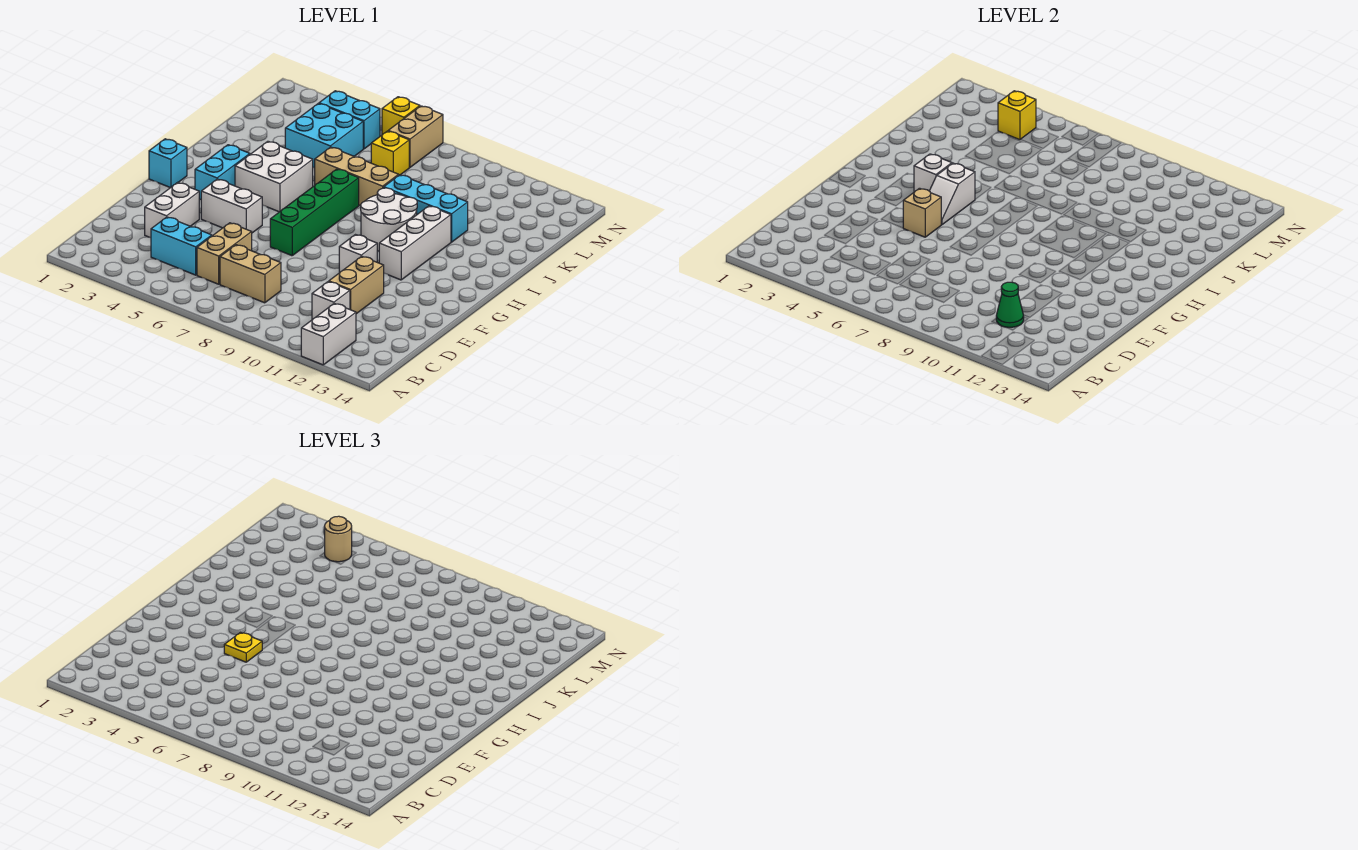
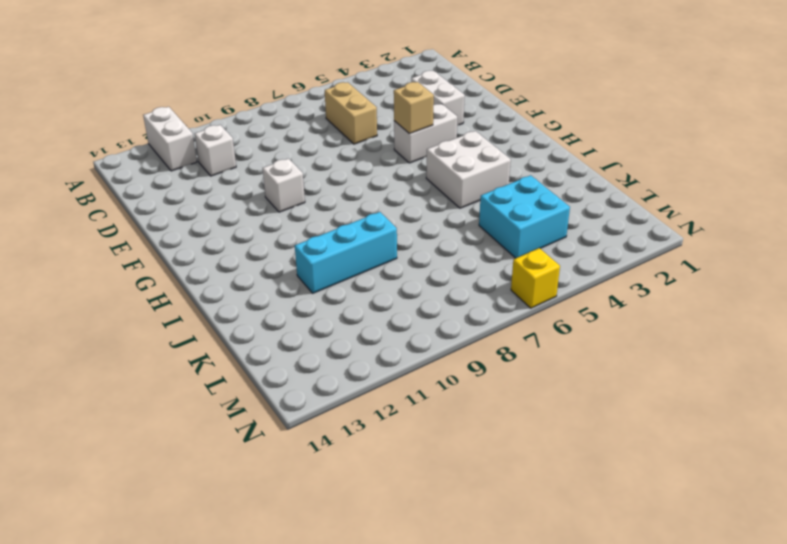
none -> cyan brick C4:C5 level 1
none -> tan brick C7:C8 level 1
none -> tan brick D11:E11 level 1

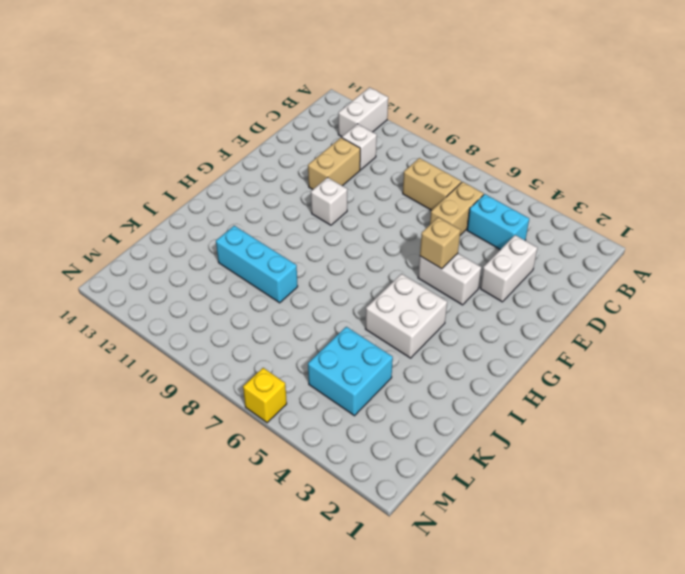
none -> green brick F7:I7 level 1
none -> cyan brick G1 level 1
none -> cyan brick G3:H3 level 1

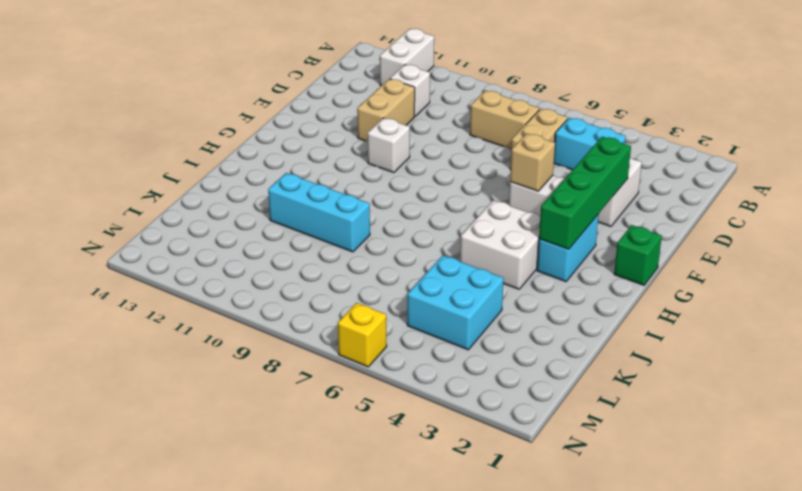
green brick E3:H3 level 2 -> green brick F7:I7 level 1
green brick G1 level 1 -> cyan brick G1 level 1
none -> white brick G11:I11 level 1
none -> white round brick H9:I10 level 1
none -> tan brick J6:J8 level 1

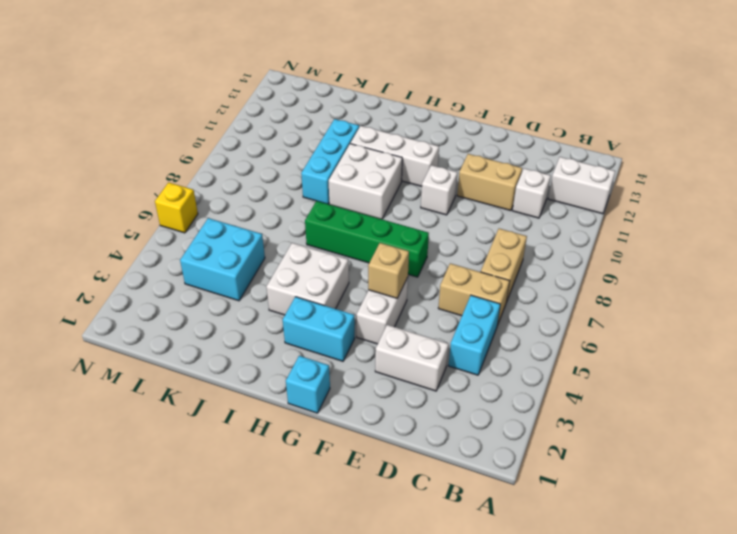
white brick H9:I10 level 1 -> white round brick H9:I10 level 1
none -> tan brick J6:J8 level 1
none -> yellow brick L7 level 1
none -> cyan brick M4:M5 level 1

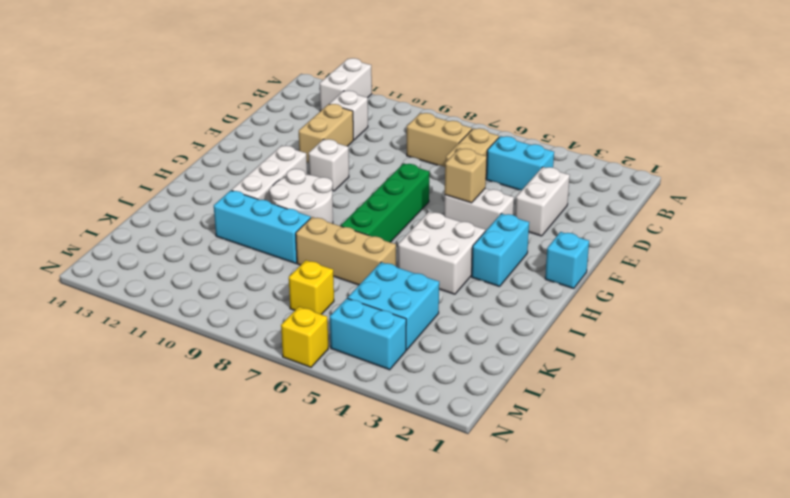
none -> tan brick M7:N7 level 1
none -> green cone C11 level 2
none -> white slope G5:H5 level 2 top H

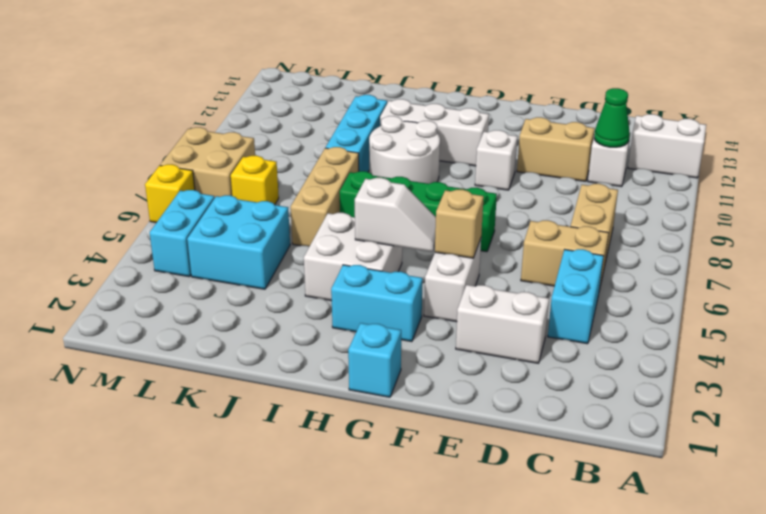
tan brick M7:N8 level 1 -> tan brick M7:N7 level 1
none -> white brick H4 level 2
none -> yellow brick M4 level 2
none -> yellow plate F5 level 3

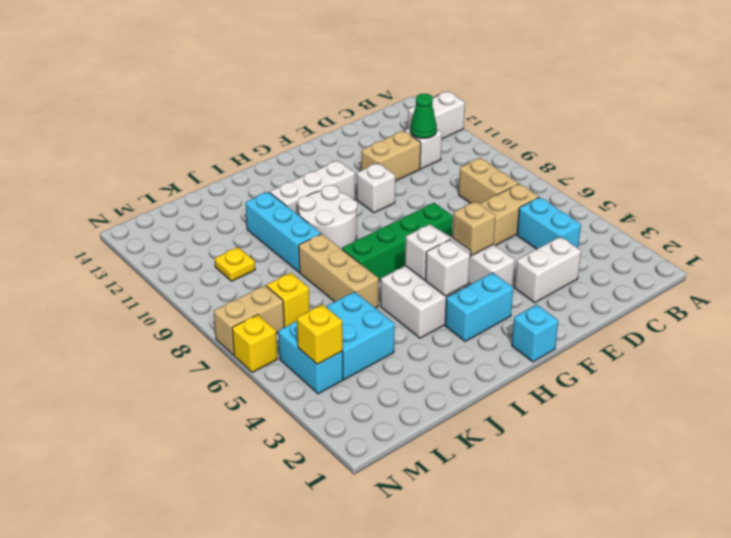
yellow plate L10 level 1 -> yellow plate F5 level 3
none -> tan round brick M4 level 3

